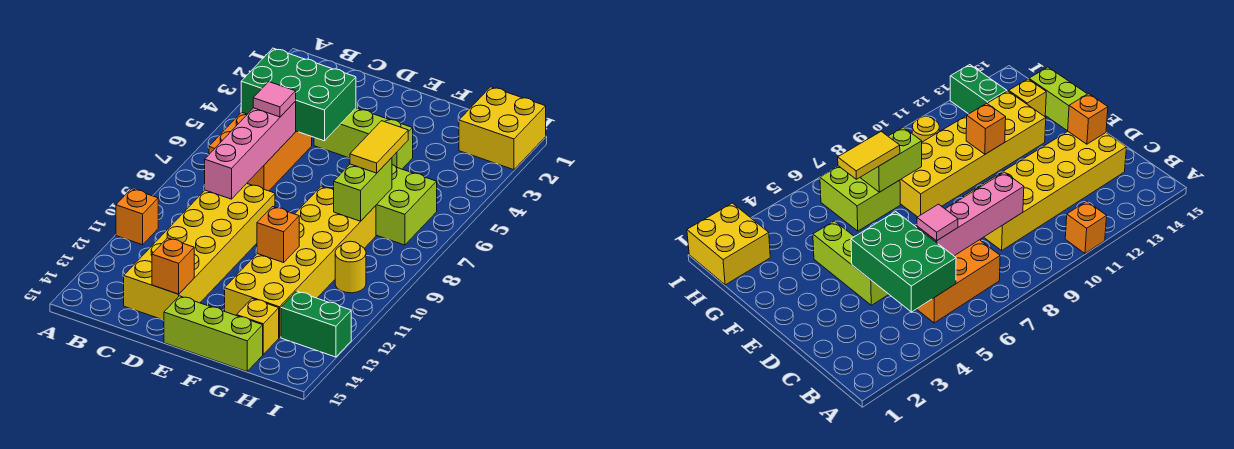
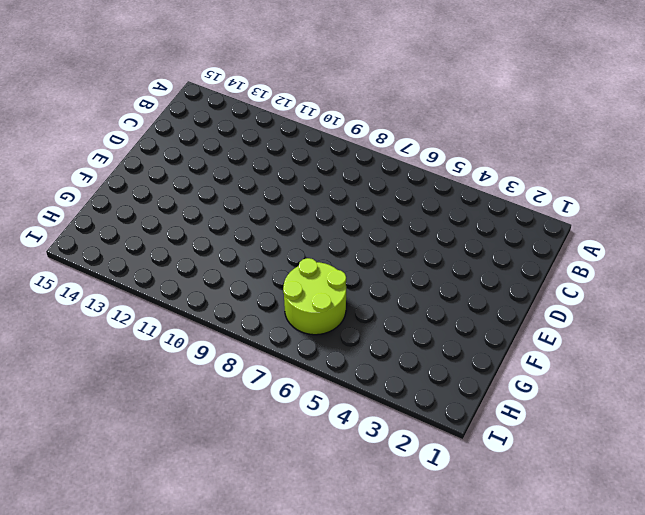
lime round brick G6:H7 level 1 -> lime brick G6:H7 level 1
none -> orange brick A11 level 1
none -> orange brick B5:C7 level 1
none -> yellow brick C9:D14 level 1

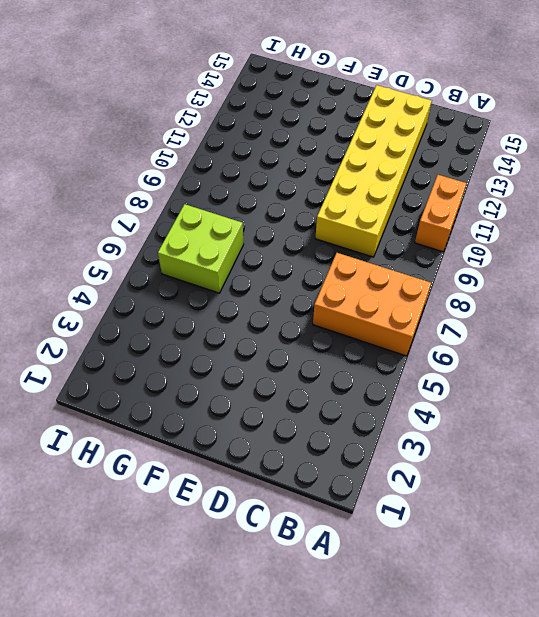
orange brick A6:C7 level 1 -> orange brick B5:C7 level 1
orange brick A10:A11 level 1 -> orange brick A11 level 1
none -> lime brick D4:F4 level 1
none -> lime brick E15:G15 level 1
none -> yellow brick F8:G13 level 1

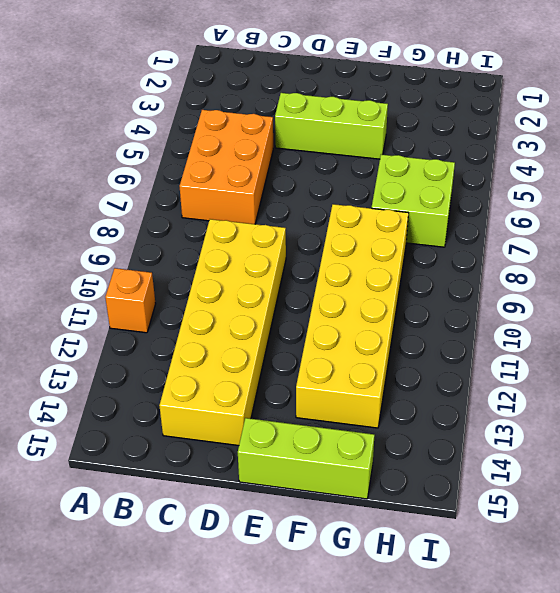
none -> yellow brick G14 level 1
none -> yellow brick H1:I2 level 1
none -> yellow round brick H10 level 1

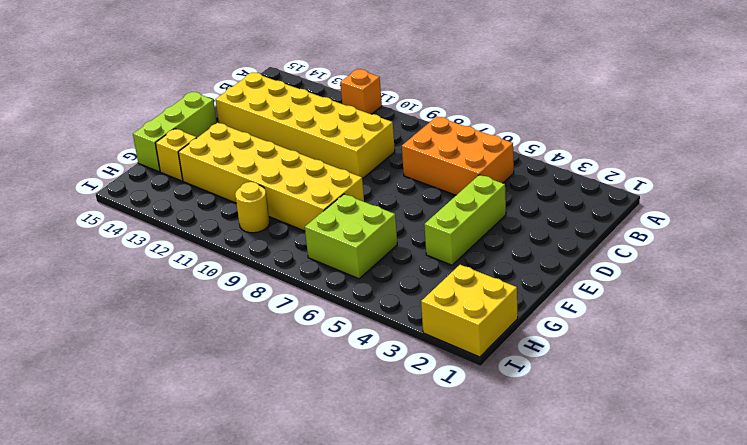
none -> green brick H13:I13 level 1
none -> green brick B4:D5 level 2
none -> pink brick C6:C9 level 2

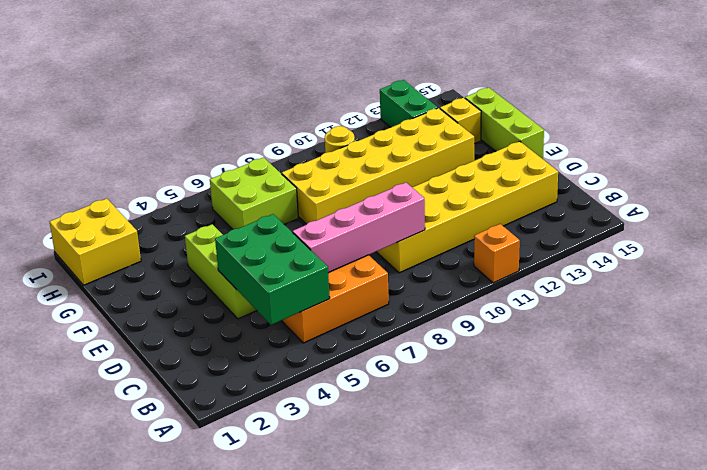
none -> orange brick D14 level 2
none -> orange brick F11 level 2
none -> lime brick G7:G8 level 2

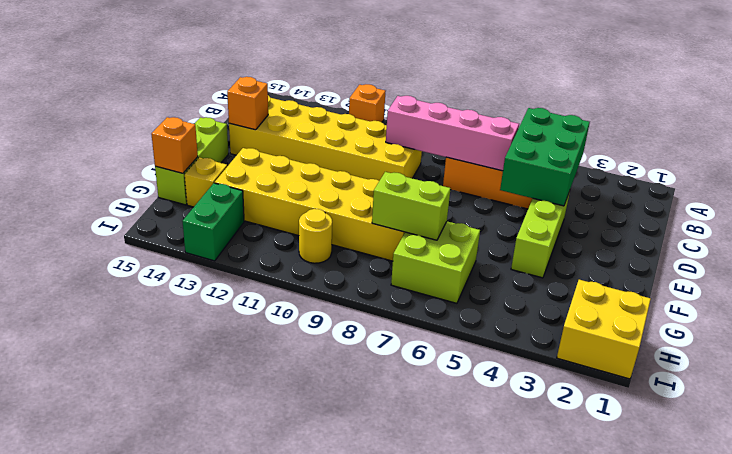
orange brick G15 level 2 -> orange brick F11 level 2
none -> pink tile C6 level 3
none -> yellow tile G6:G7 level 3

